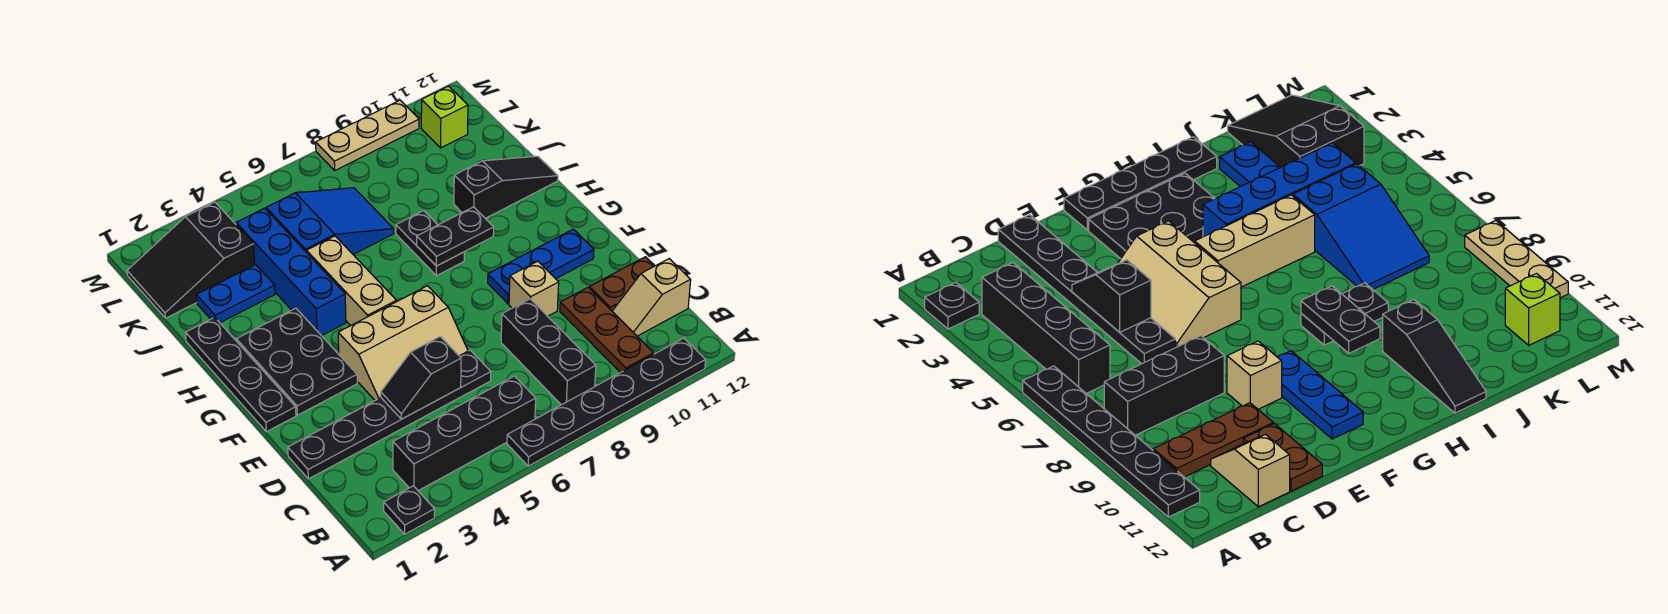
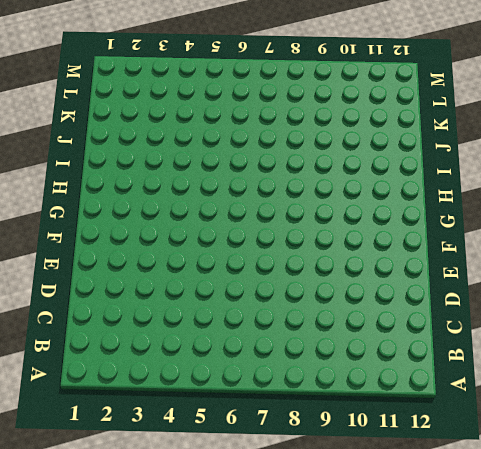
none -> black plate A2 level 1
none -> black plate A6:A11 level 1
none -> black brick B3:B6 level 1

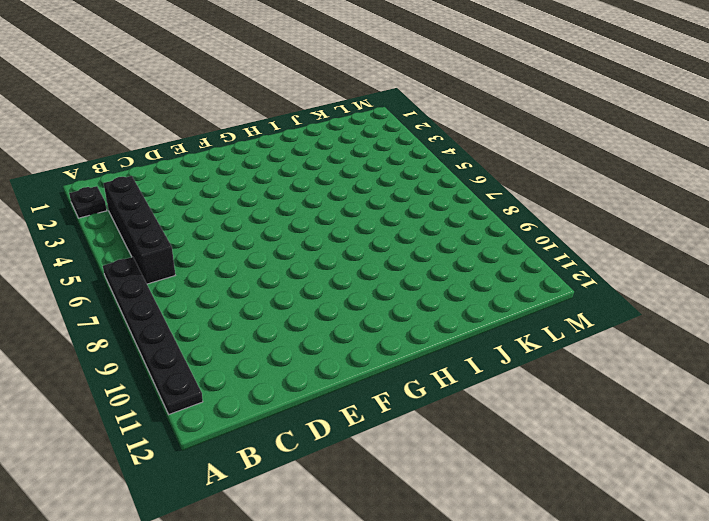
none -> black brick B8:D8 level 1
none -> brown plate B10:D10 level 1
none -> tan slope C11:C12 level 1 top 12

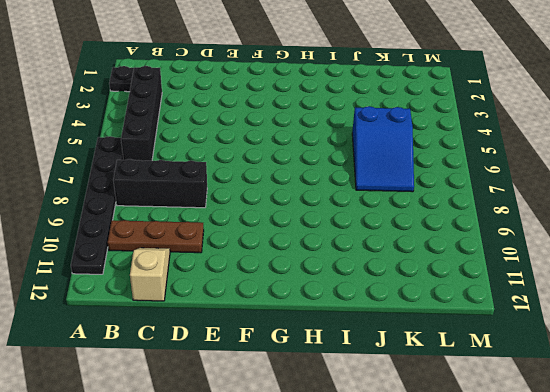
none -> black plate D1:D6 level 1
none -> brown plate D11:D12 level 1
none -> tan slope E4:F6 level 1 top F

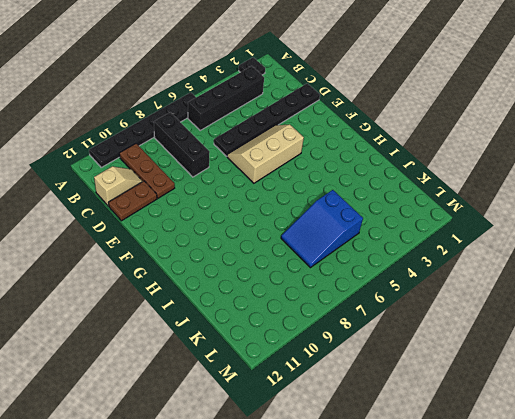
none -> tan brick E9 level 1
none -> black plate F1:I1 level 1
none -> black plate F2:H3 level 1

